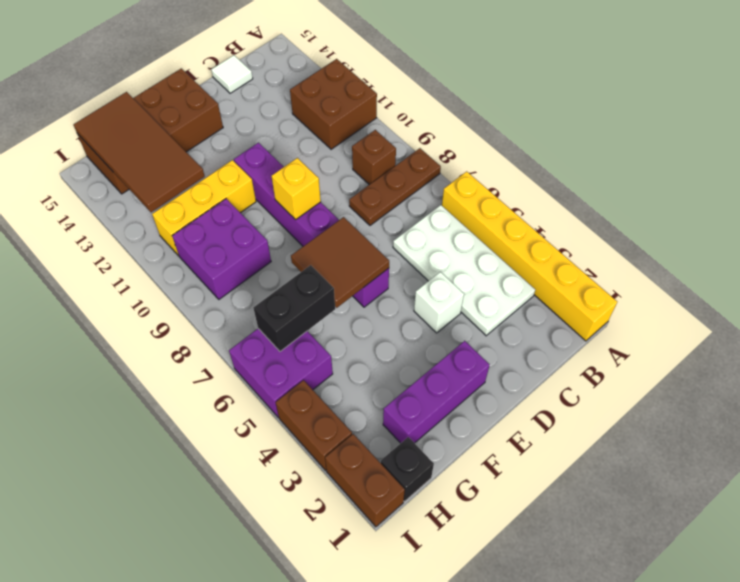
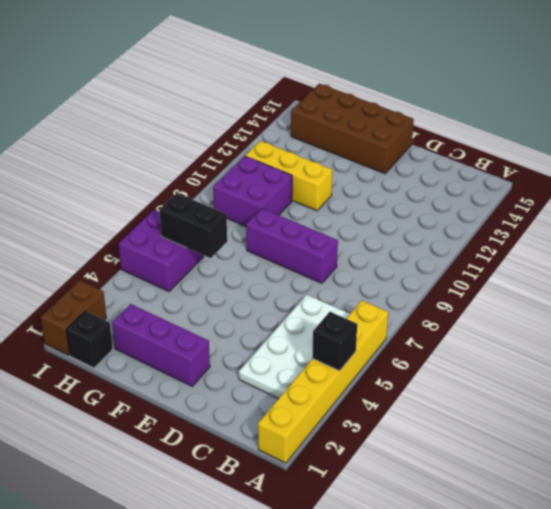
black brick A4 level 2 -> none
purple brick D8:F8 level 1 -> purple brick E6:E11 level 1
none -> brown plate A8:C8 level 1
none -> brown brick A11:B12 level 1
none -> brown brick B9 level 1

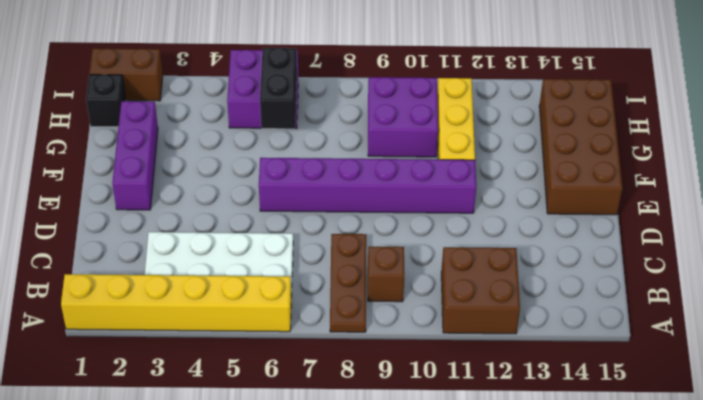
none -> white tile C15 level 1
none -> white brick D4 level 1
none -> brown brick I3:I4 level 1

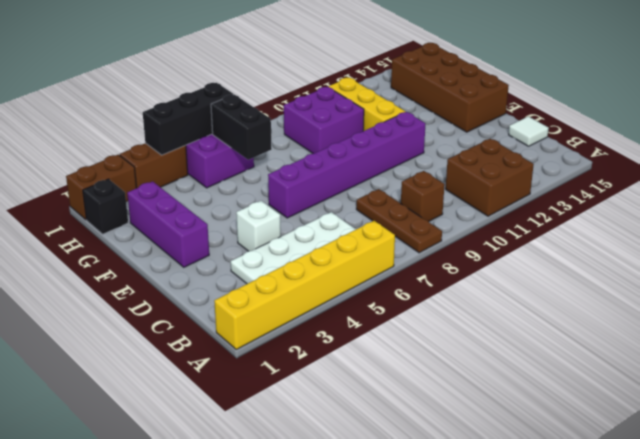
black brick I4:I6 level 2 -> none
none -> brown tile E6:F7 level 2
none -> yellow brick E9 level 2
none -> brown tile G12:H15 level 2

